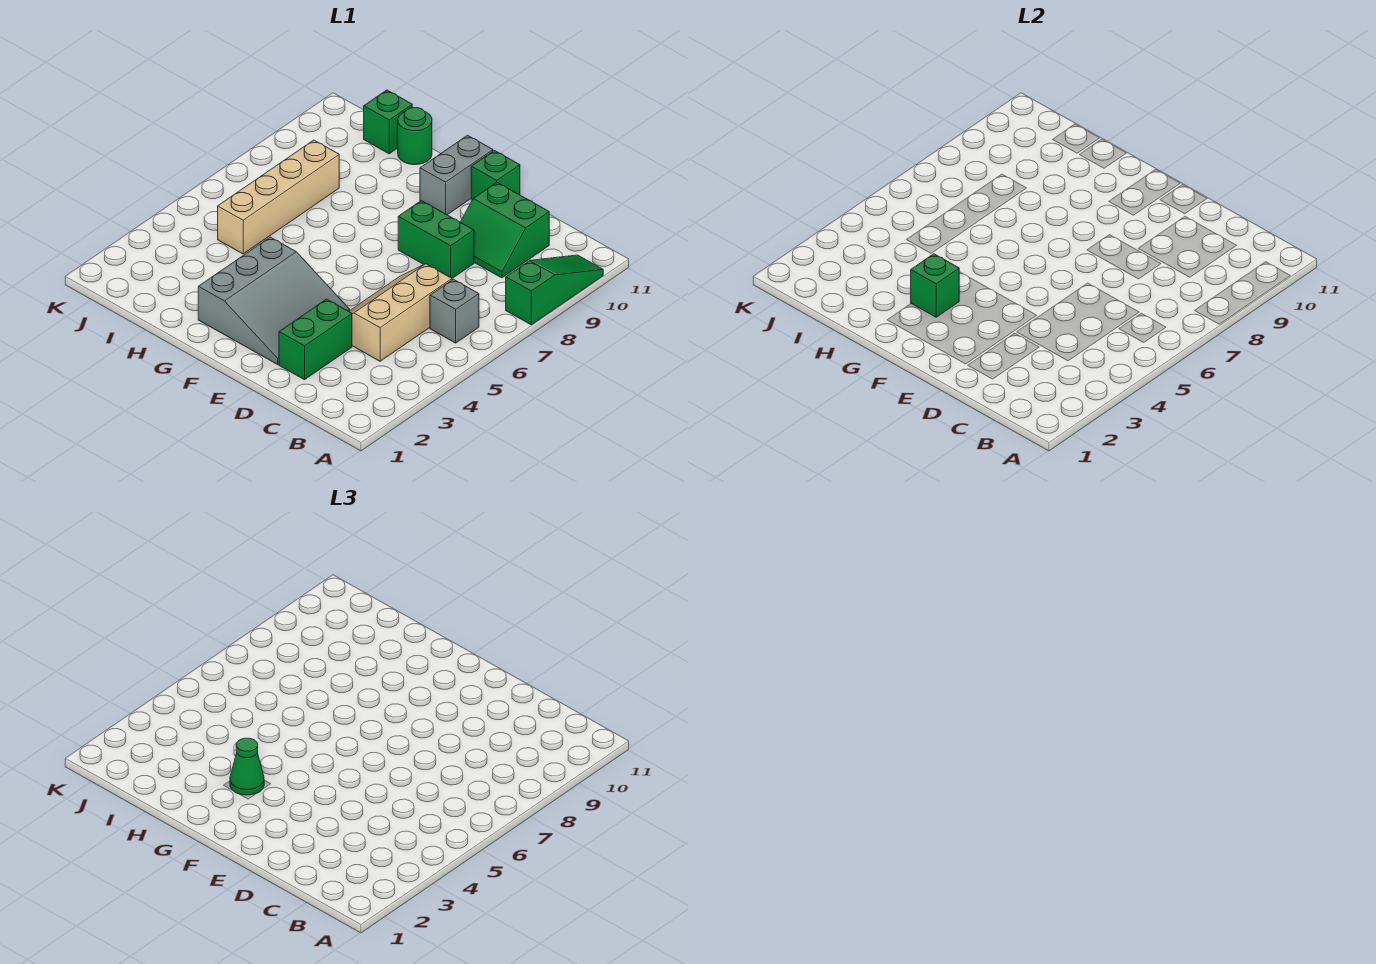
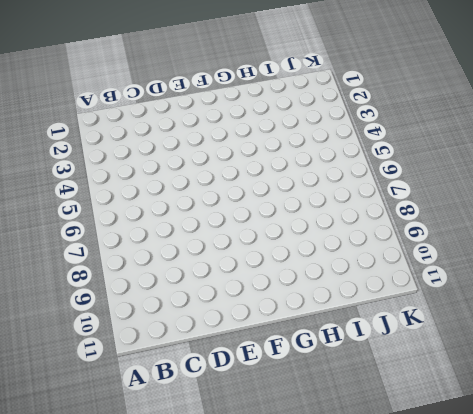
none -> green slope A8:A10 level 1 top 8
none -> grey brick B6 level 1
none -> tan slope C4:D6 level 1 top C

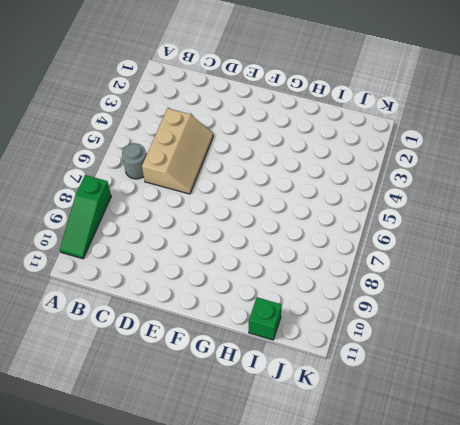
grey round brick B6 level 1 -> grey brick B6 level 1
none -> green slope C9:D10 level 1 top 10
none -> green brick D2:D3 level 1
none -> green brick D8:E8 level 1

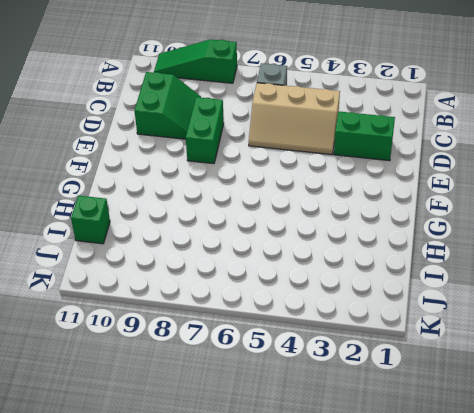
none -> grey slope E2:G4 level 1 top G
none -> green brick E11 level 1
none -> grey brick F10:F11 level 1

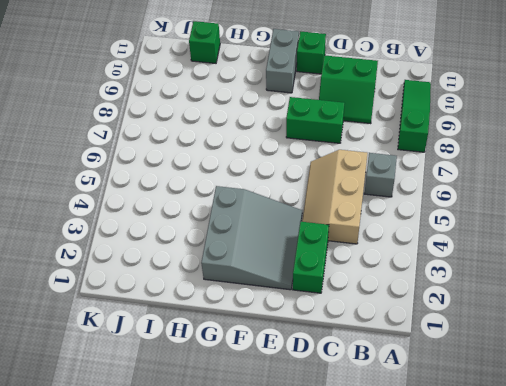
none -> green round brick H11 level 1
none -> tan brick I5:I8 level 1
none -> green brick G3 level 2

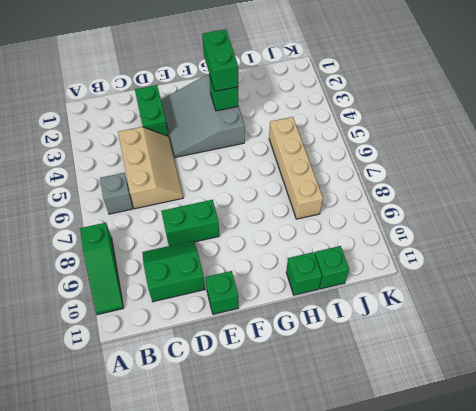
green brick G2:G3 level 3 -> green cone G3 level 3
green brick H11 level 1 -> green round brick H11 level 1
none -> grey brick F10:F11 level 1

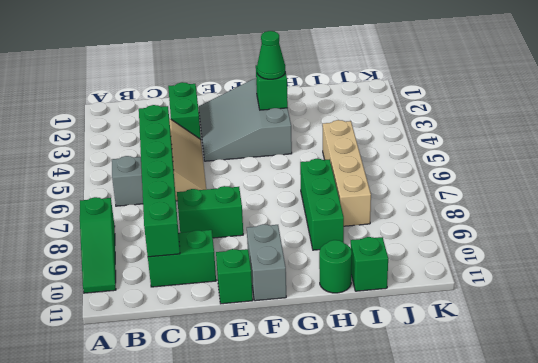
green brick C5:C10 level 2 -> none
green brick H7:H9 level 1 -> none

